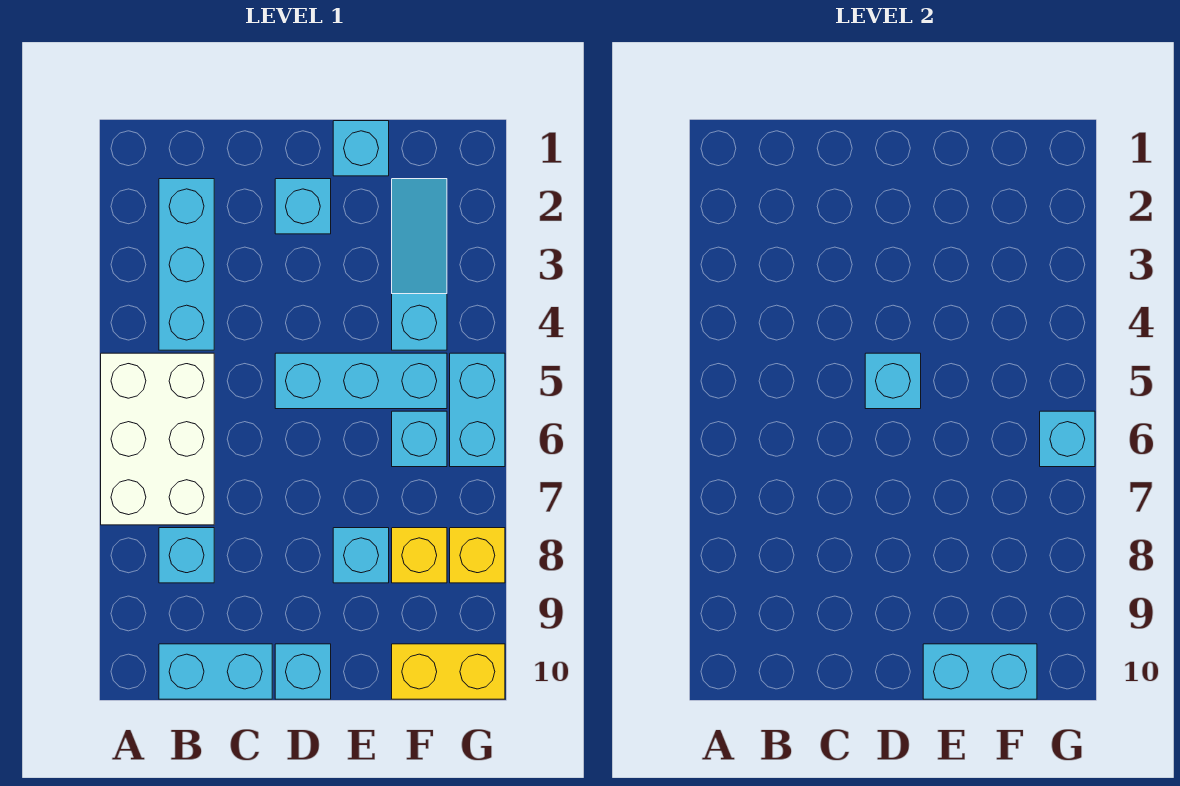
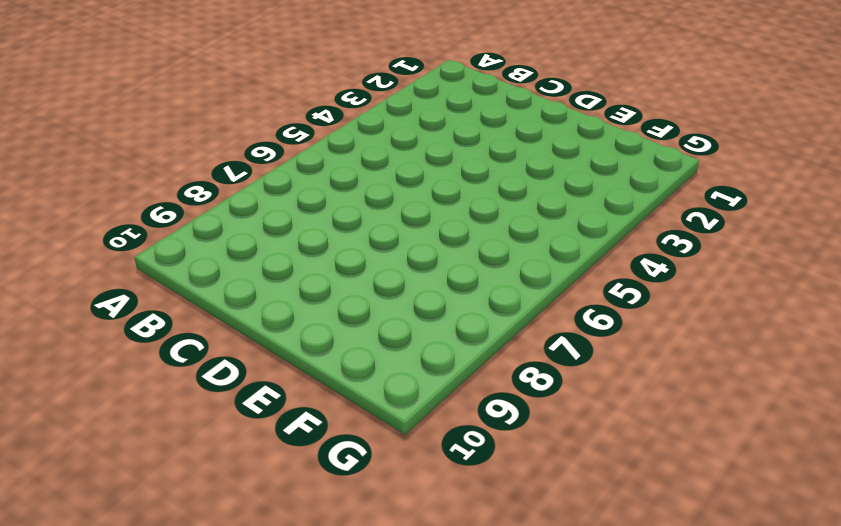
none -> white brick A5:B7 level 1
none -> cyan brick B2:B4 level 1
none -> cyan brick B8 level 1

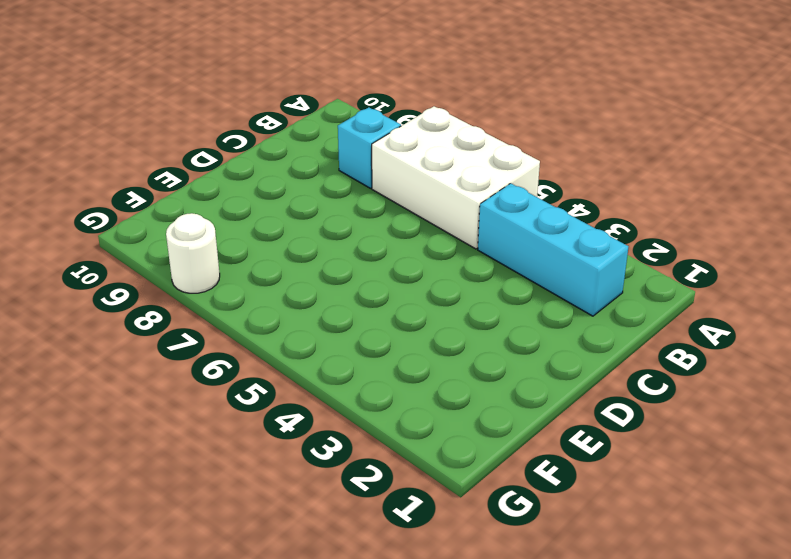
white round brick G8 level 1 -> yellow brick G8 level 1
none -> cyan brick B10:C10 level 1
none -> cyan brick D2 level 1
none -> cyan brick D5:F5 level 1

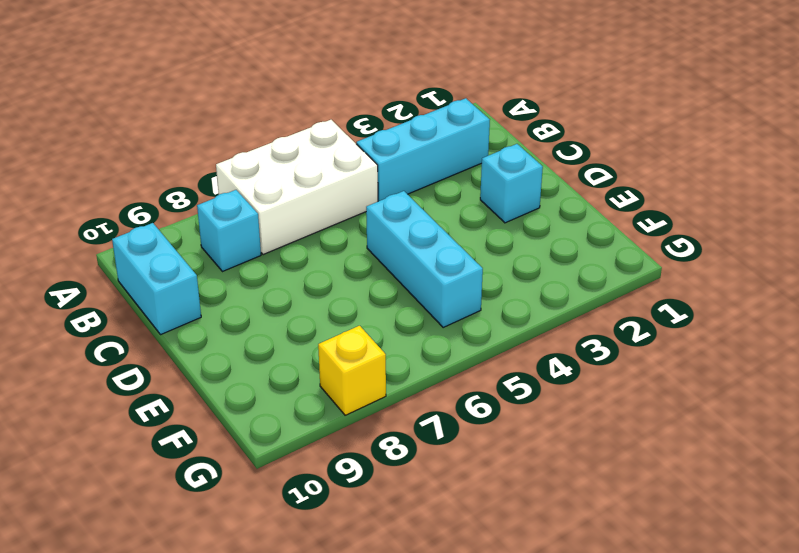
none -> cyan brick D10 level 1
none -> cyan brick E1 level 1
none -> cyan brick E8 level 1

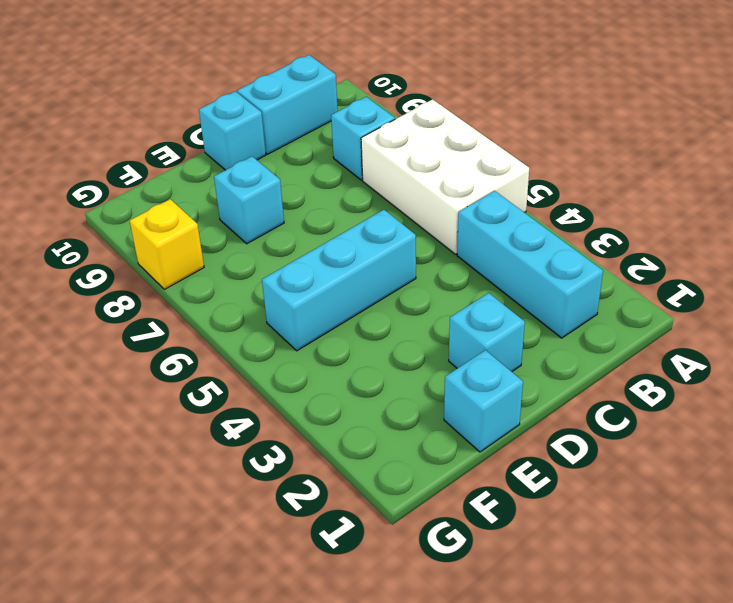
none -> cyan slope F2:F4 level 1 top 4
none -> cyan brick F6 level 1
none -> yellow brick F8 level 1

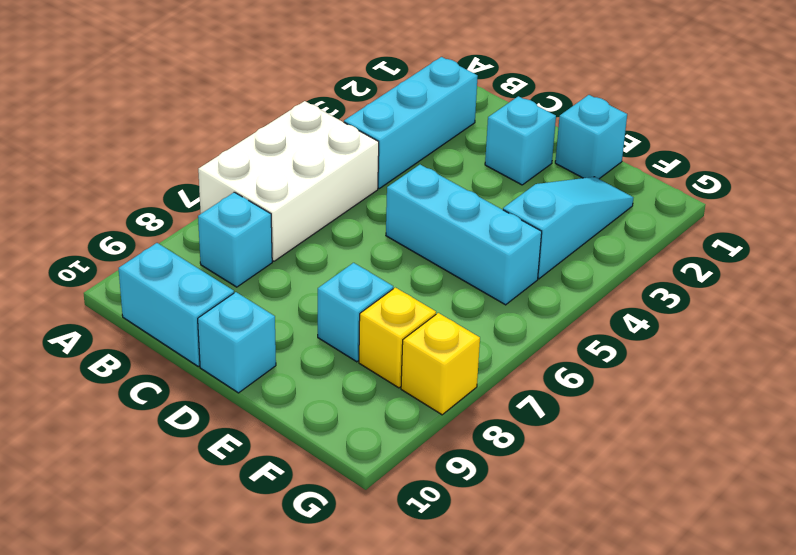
none -> cyan brick F6 level 1
none -> yellow brick F10:G10 level 1
none -> cyan brick G5:G6 level 1

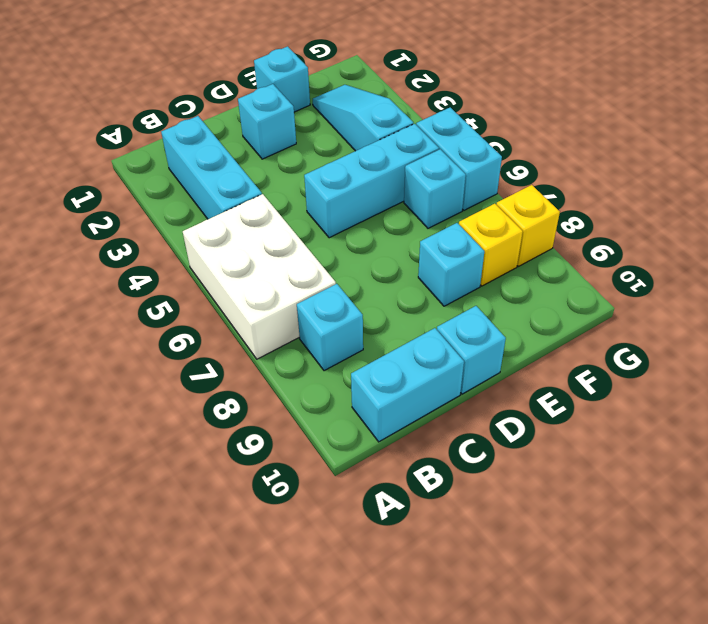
none -> yellow brick F10:G10 level 1
none -> cyan brick D5 level 2
none -> cyan brick E10:F10 level 2

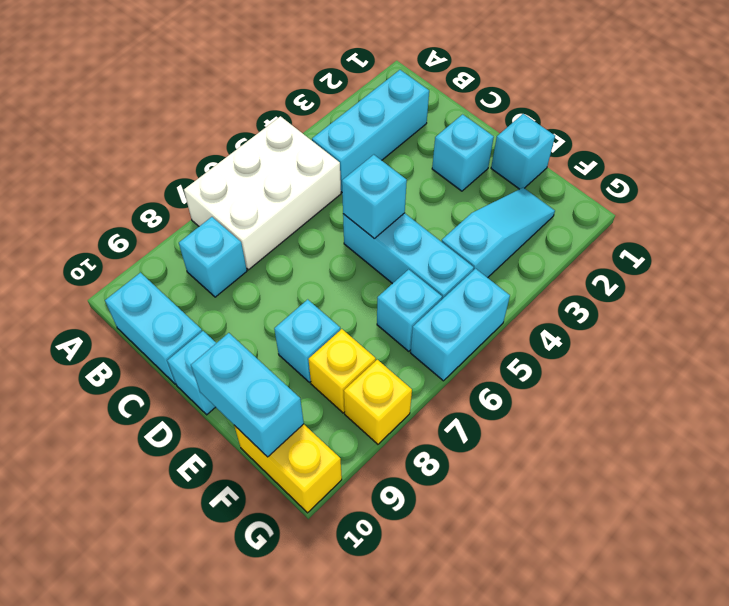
none -> cyan brick G6 level 2

